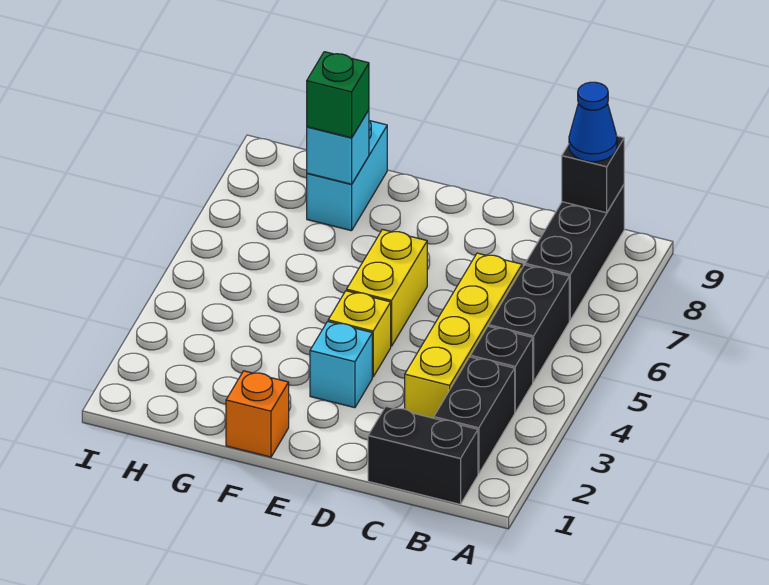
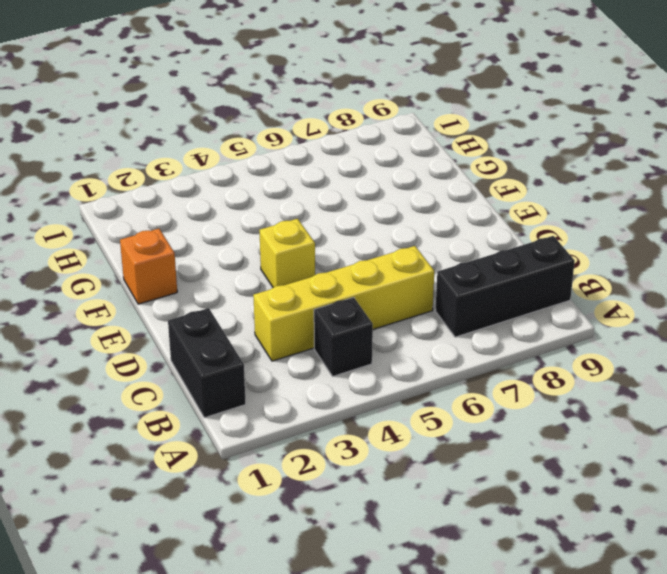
none -> black brick B2:B3 level 1
none -> black brick B5:B6 level 1
none -> cyan brick E3 level 1

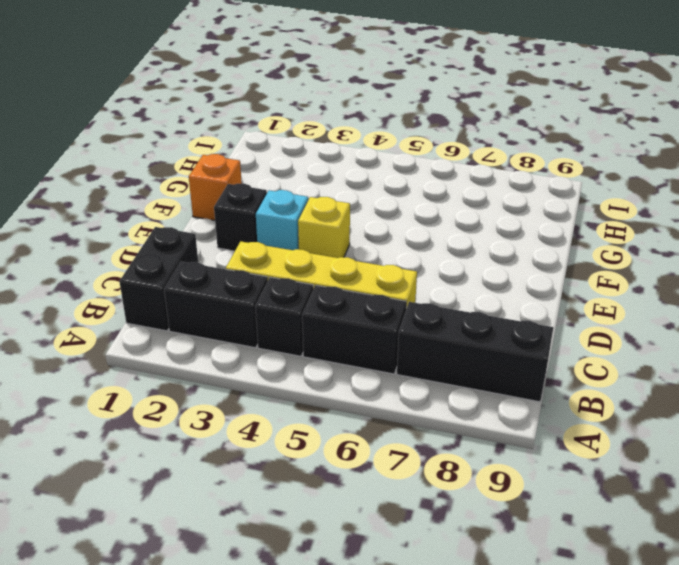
black brick E2 level 1 -> black brick B9 level 2
none -> yellow brick E5:E6 level 1
none -> cyan brick G8:G9 level 1
none -> cyan brick G8 level 2

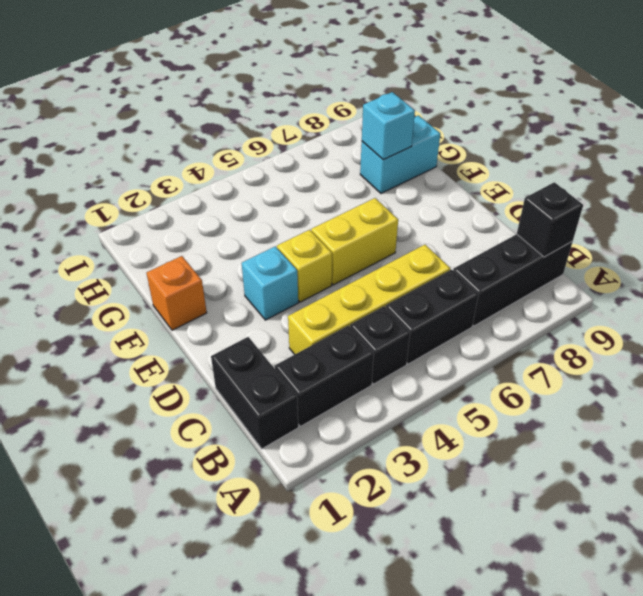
none -> blue cone B9 level 3
none -> green brick G8 level 3

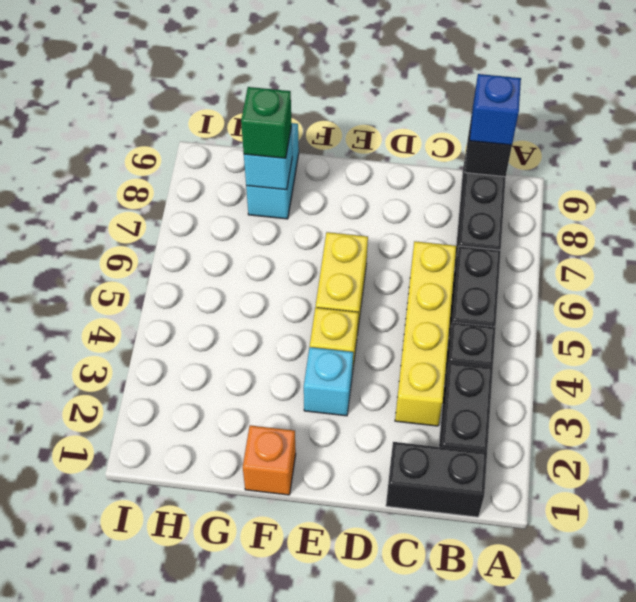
blue brick B9 level 3 -> blue cone B9 level 3

